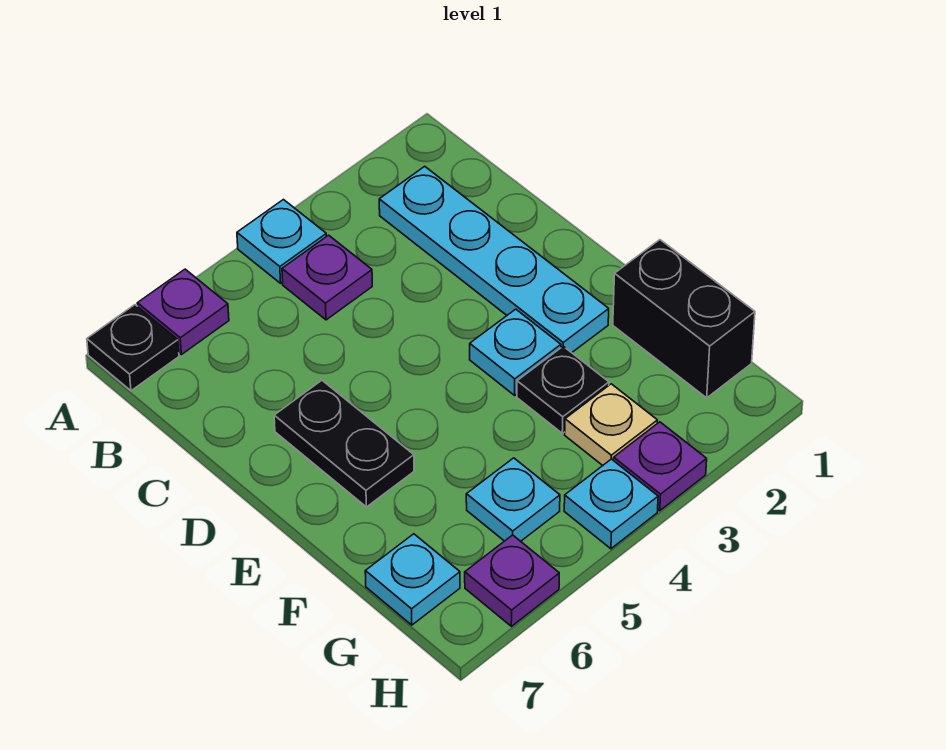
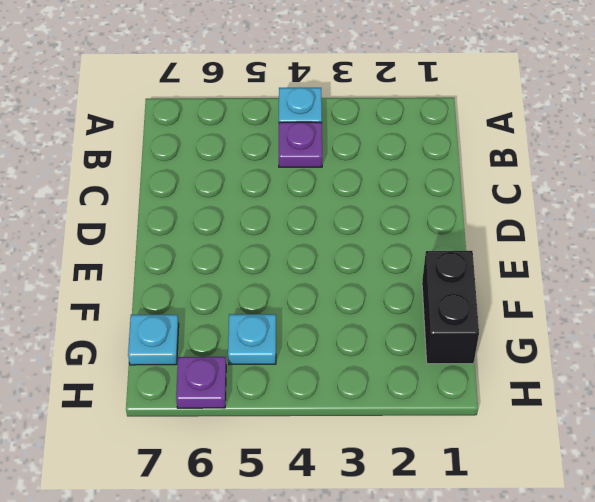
none -> purple plate A6 level 1
none -> black plate A7 level 1
none -> cyan plate B2:E2 level 1

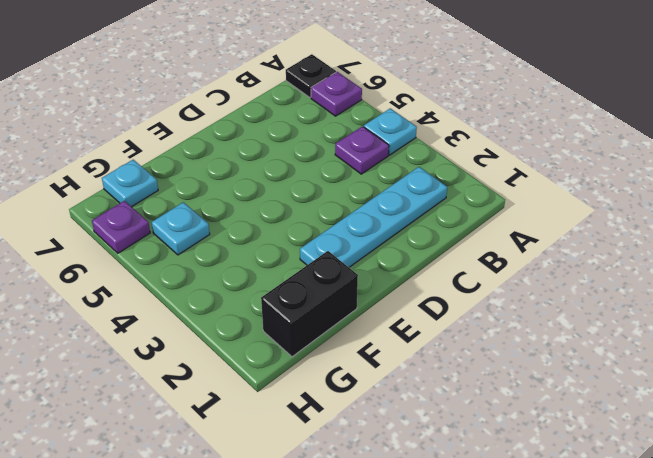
none -> black plate D6:E6 level 1
none -> cyan plate E3 level 1
none -> black plate F3 level 1

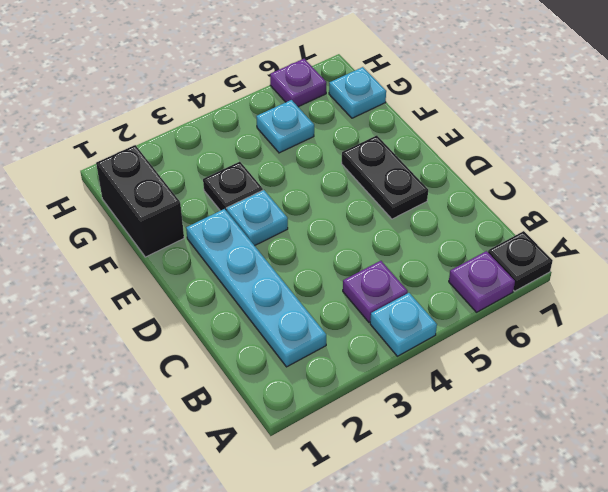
none -> tan plate G3 level 1
none -> purple plate H3 level 1
none -> cyan plate H4 level 1

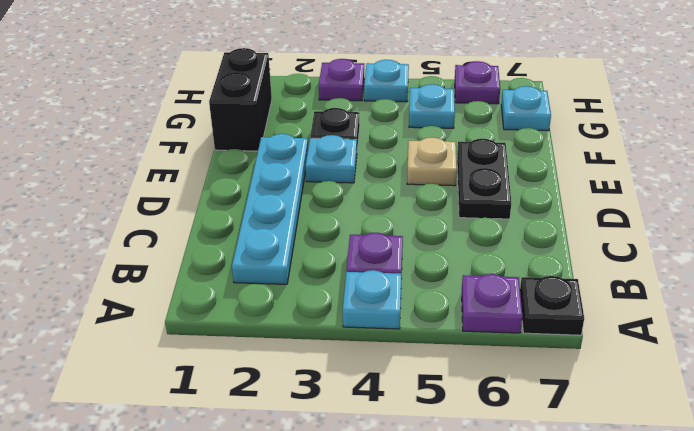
tan plate E5 level 1 -> tan plate G3 level 1

